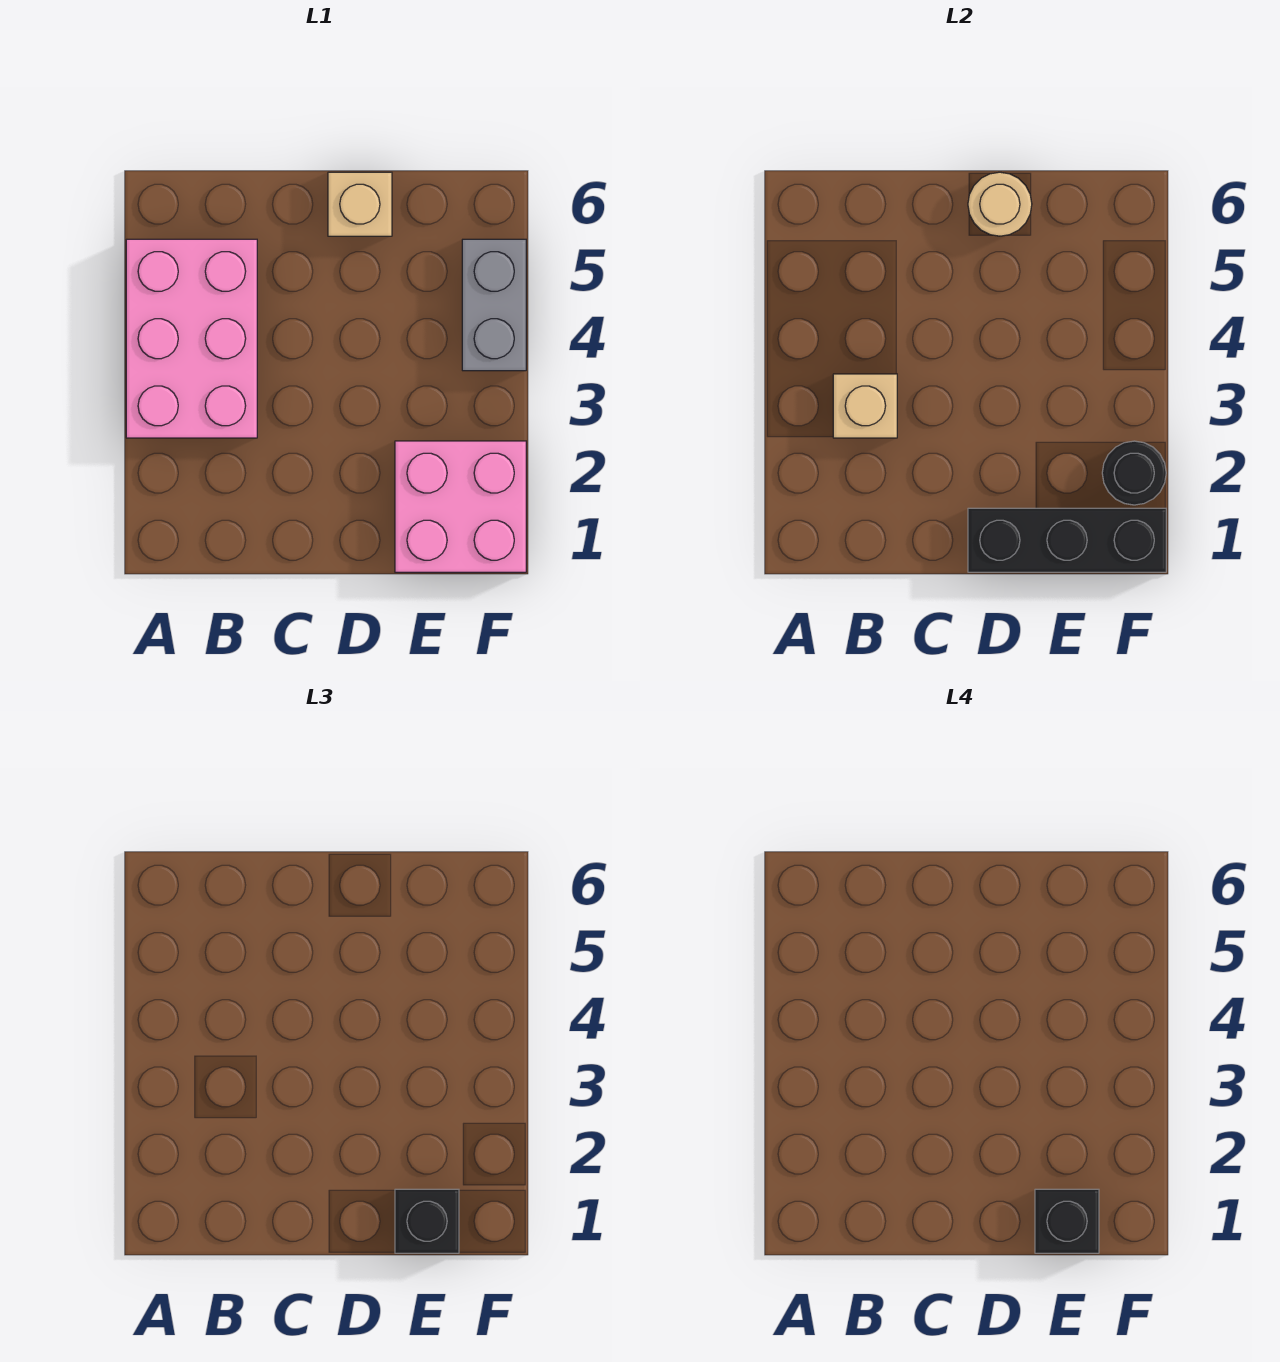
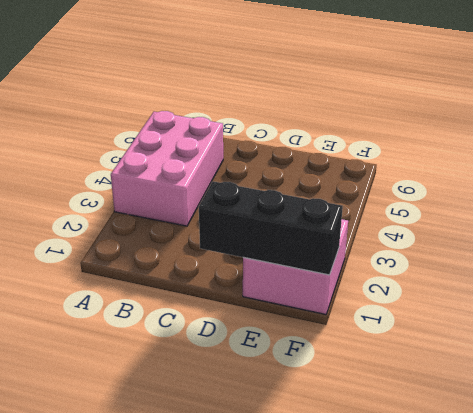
none -> tan brick D6 level 1
none -> grey brick F4:F5 level 1

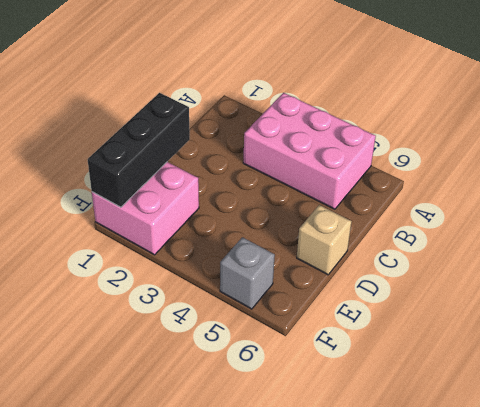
grey brick F5 level 1 -> grey brick F4:F5 level 1
none -> tan brick B3 level 2
none -> tan round brick D6 level 2

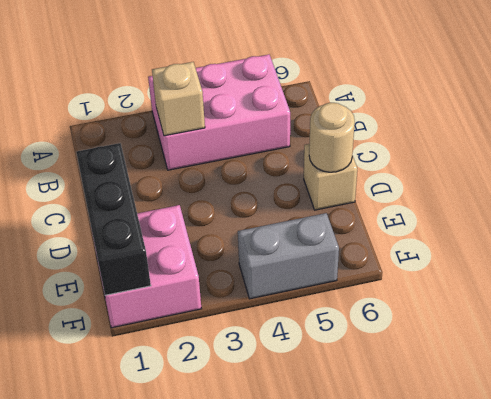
none -> black round brick F2 level 2
none -> black brick E1 level 3

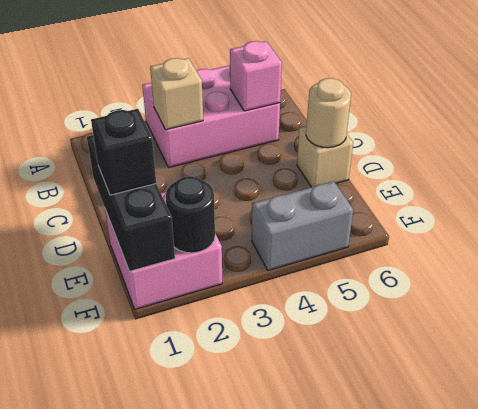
pink brick B5 level 2 -> none
none -> black brick E1 level 4

